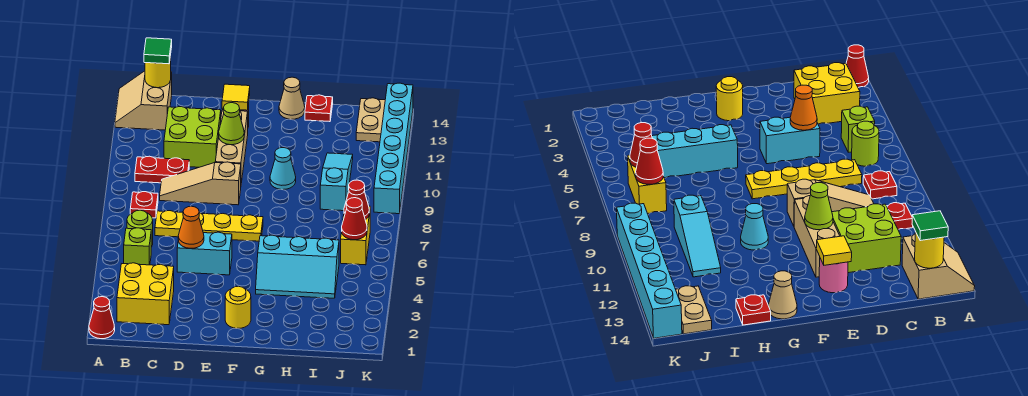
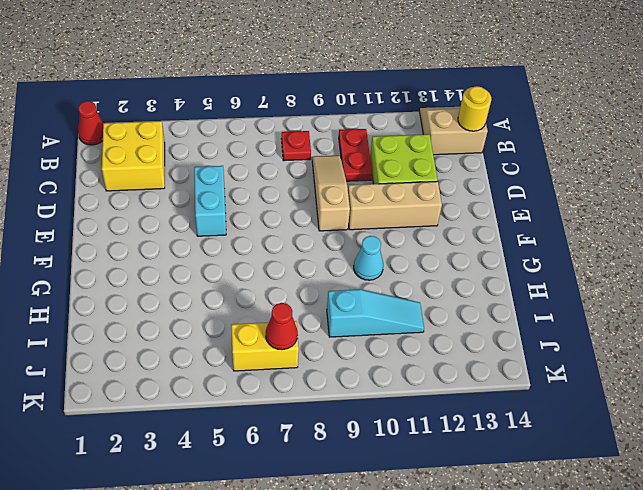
none -> lime brick B5 level 1
none -> lime round brick B6 level 1
none -> yellow plate C7:F7 level 1

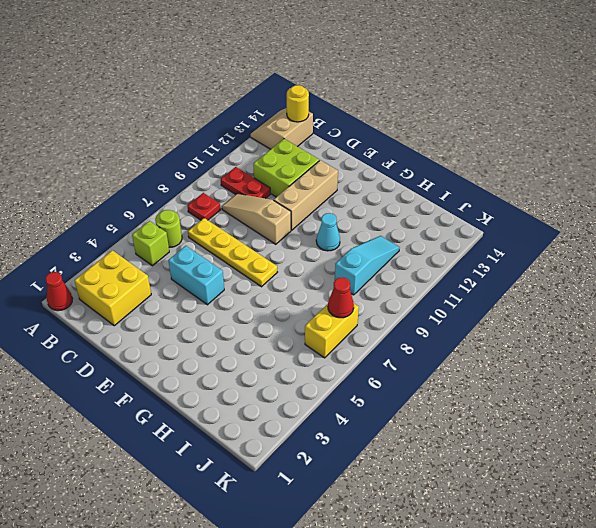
none -> pink round brick E13 level 1
none -> yellow round brick F2 level 1
none -> cyan slope G4:I5 level 1 top 5

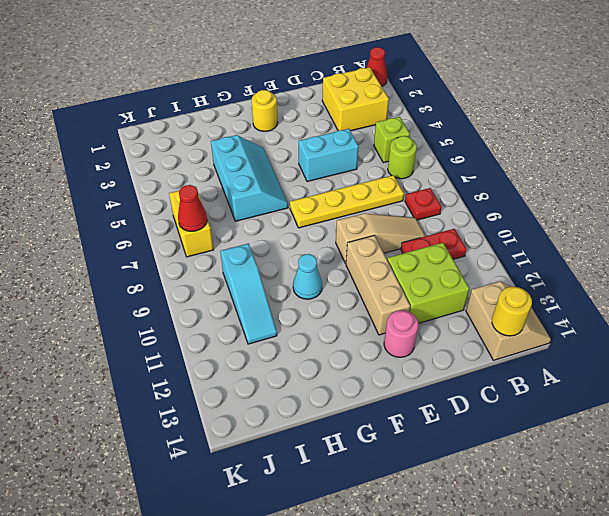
cyan slope G4:H6 level 1 top H -> cyan slope G4:I5 level 1 top 5
none -> tan cone G14 level 1
none -> red plate H14 level 1
none -> tan plate J13:J14 level 1

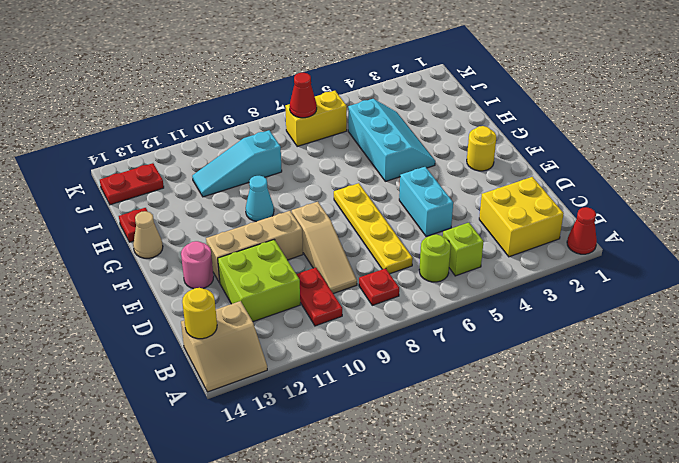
red plate J13:J14 level 1 -> tan plate J13:J14 level 1
none -> cyan brick K9:K14 level 1
none -> orange cone D5 level 2
none -> lime cone E11 level 2

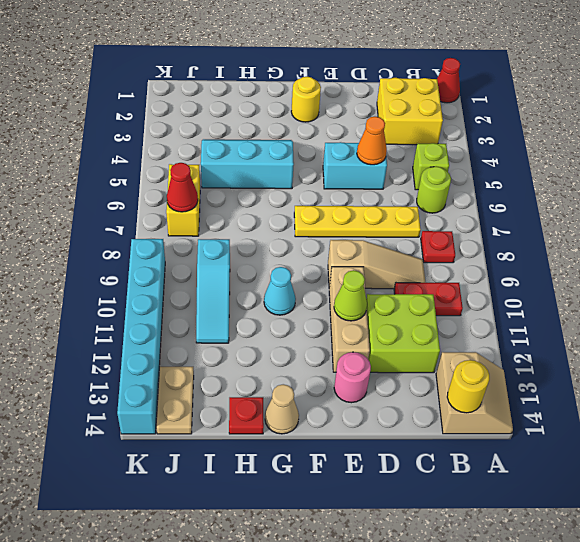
none -> yellow tile E13 level 2
none -> red cone J6 level 2
none -> green tile B14 level 3

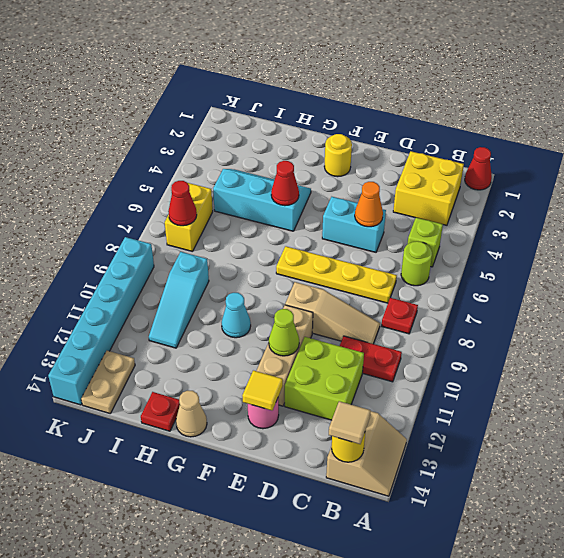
tan tile B14 level 3 -> green tile B14 level 3
red cone G5 level 2 -> red cone J6 level 2

